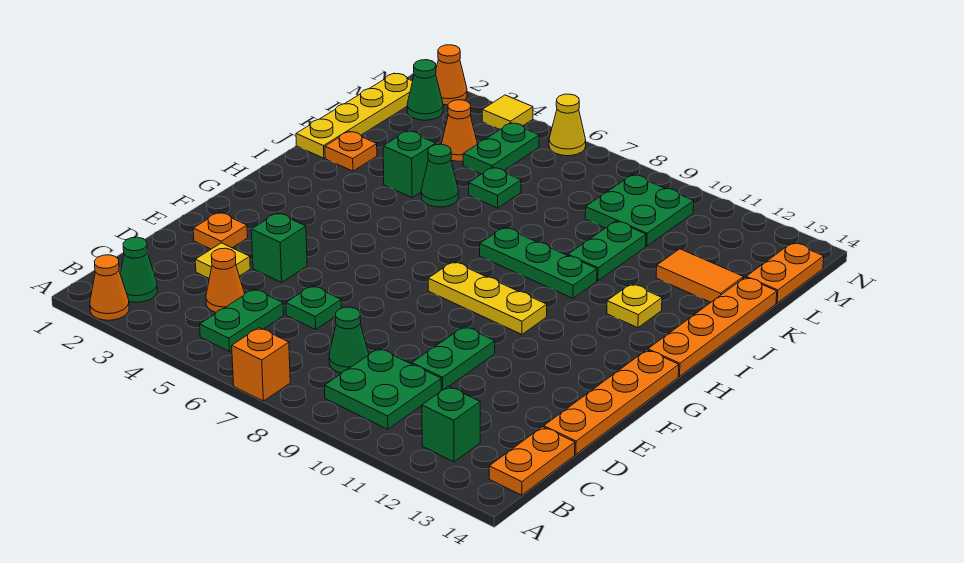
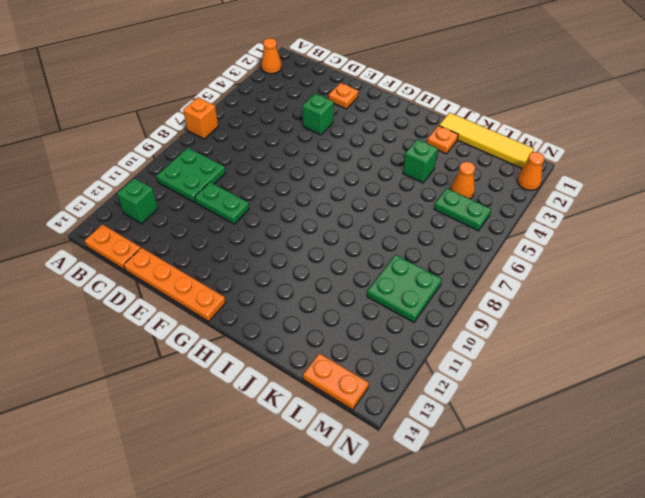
yellow tile J1:M1 level 1 -> yellow plate J1:M1 level 1
none -> green cone B2 level 1
none -> green plate B5:C5 level 1
none -> orange cone C4 level 1
none -> green cone C8 level 1

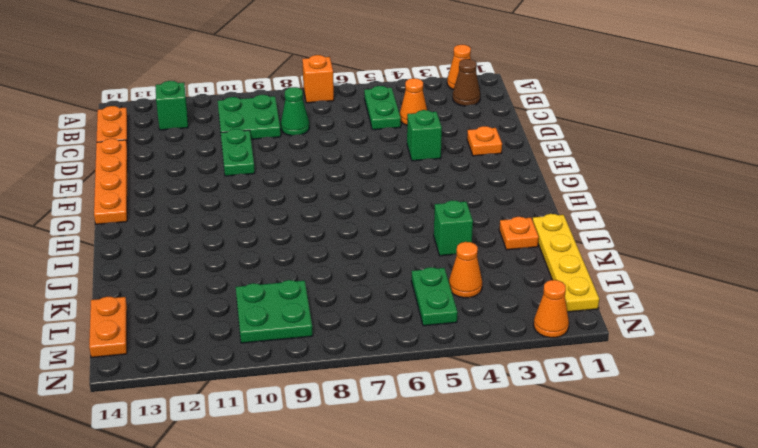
brown cone B2 level 1 -> green cone B2 level 1
none -> yellow tile D3 level 1
none -> green plate D6 level 1
none -> yellow plate G8:G10 level 1
none -> orange plate H14:K14 level 1

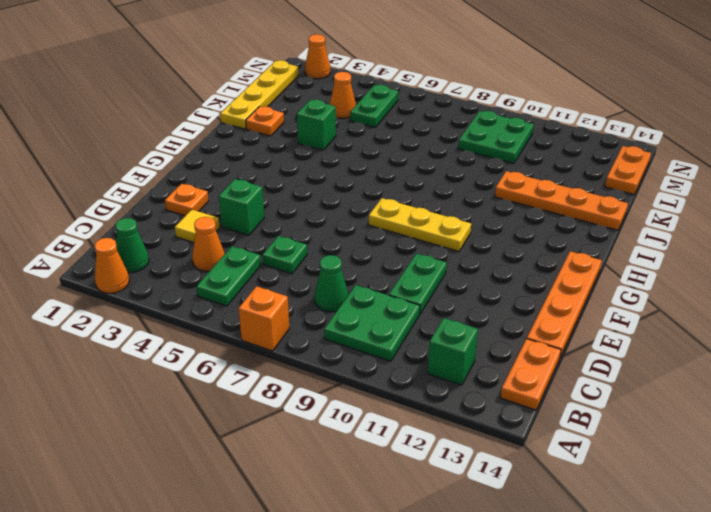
orange plate J11:J14 level 1 -> orange plate H14:K14 level 1
none -> green plate I8:I10 level 1
none -> yellow plate I12 level 1
none -> green cone J5 level 1
none -> green plate J10:K10 level 1

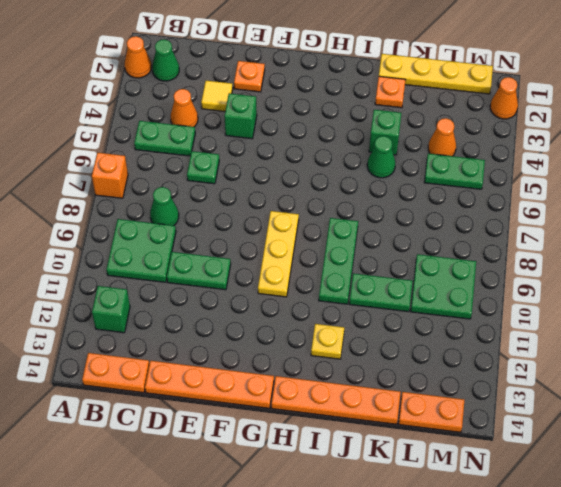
none -> green plate K6 level 1
none -> orange tile K12:K13 level 1
none -> green cone M2 level 1
none -> yellow tile N4 level 1

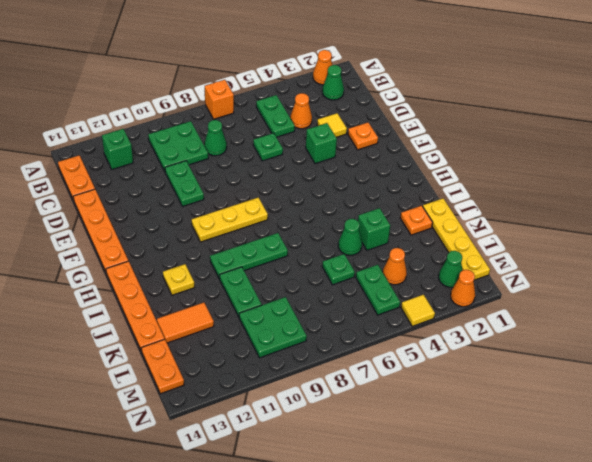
none -> yellow cone N6 level 1

